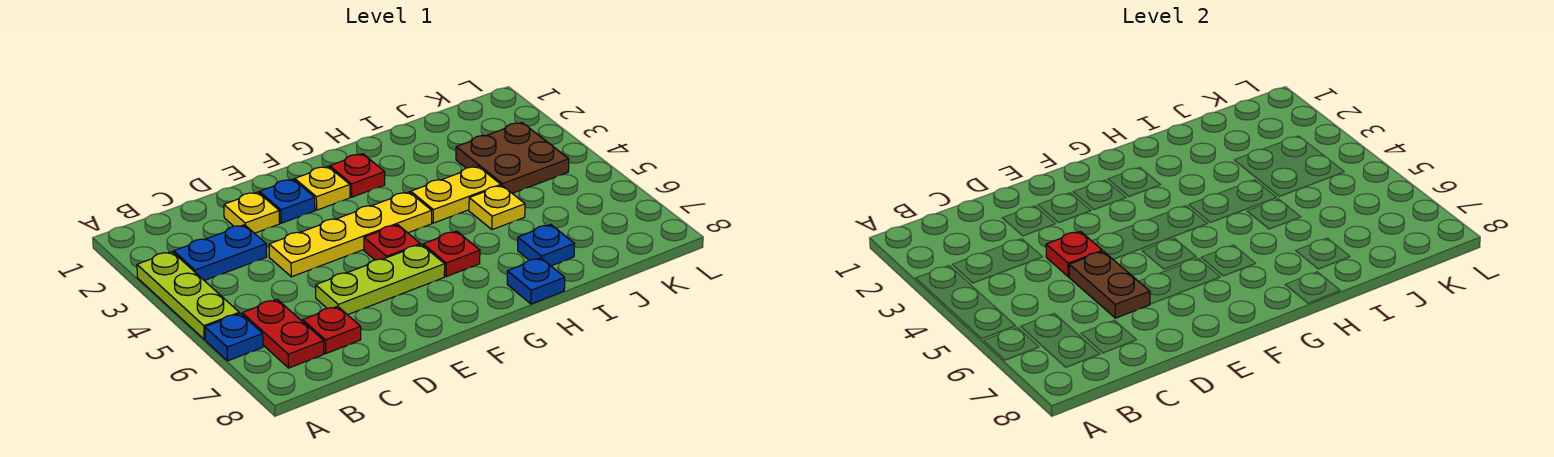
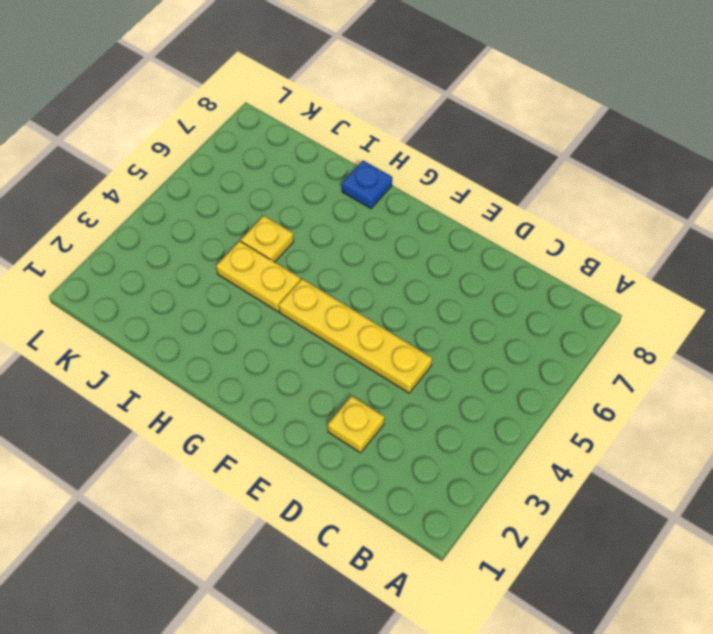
none -> lime plate A3:A5 level 1
none -> blue plate A6 level 1
none -> blue plate B3:C3 level 1

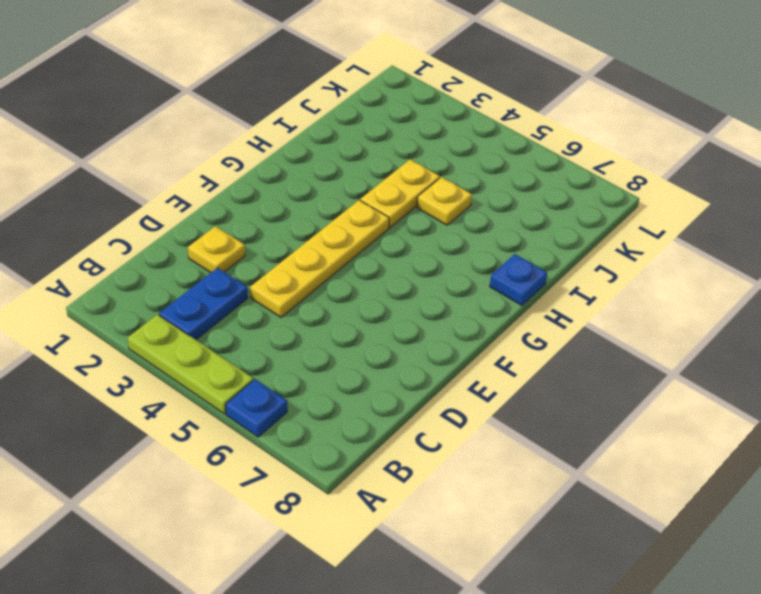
none -> red plate B6:B7 level 1
none -> red plate C7 level 1
none -> lime plate D6:F6 level 1

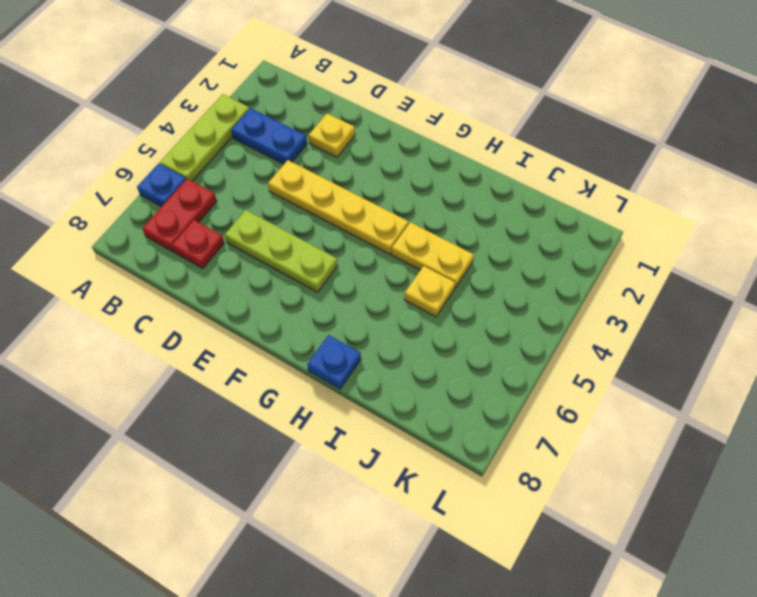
none -> blue plate E2 level 1
none -> yellow plate F2 level 1
none -> red plate F5 level 1

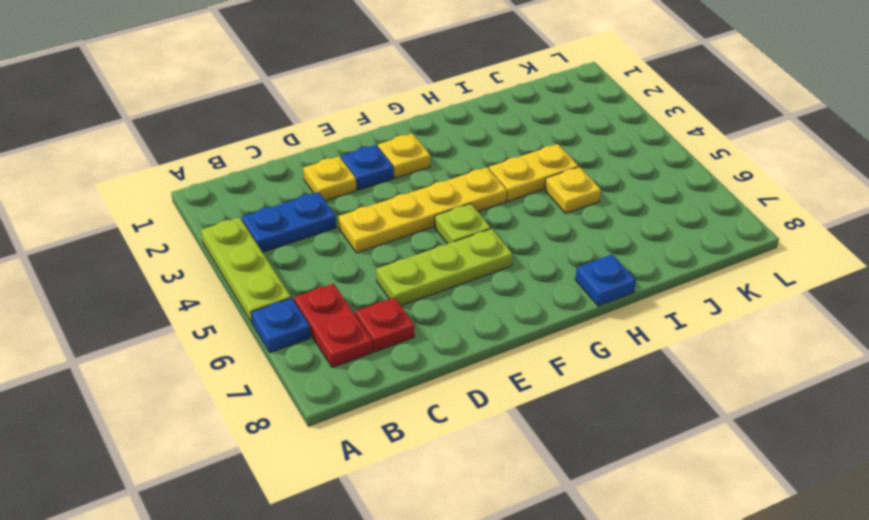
lime plate F5 level 1 -> red plate F5 level 1
none -> red plate G2 level 1
none -> red plate G6 level 1
none -> blue plate I7 level 1

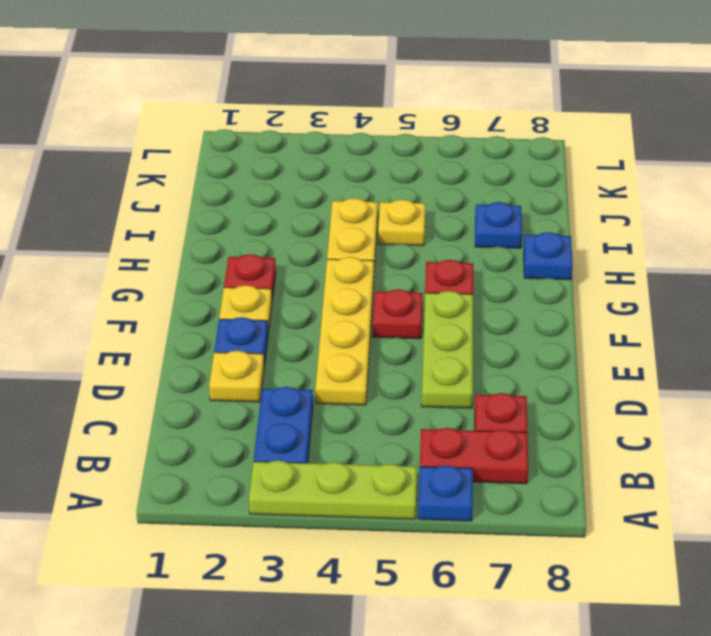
none -> brown plate J3:K4 level 1
none -> red plate D4 level 2
none -> brown plate D5:D6 level 2

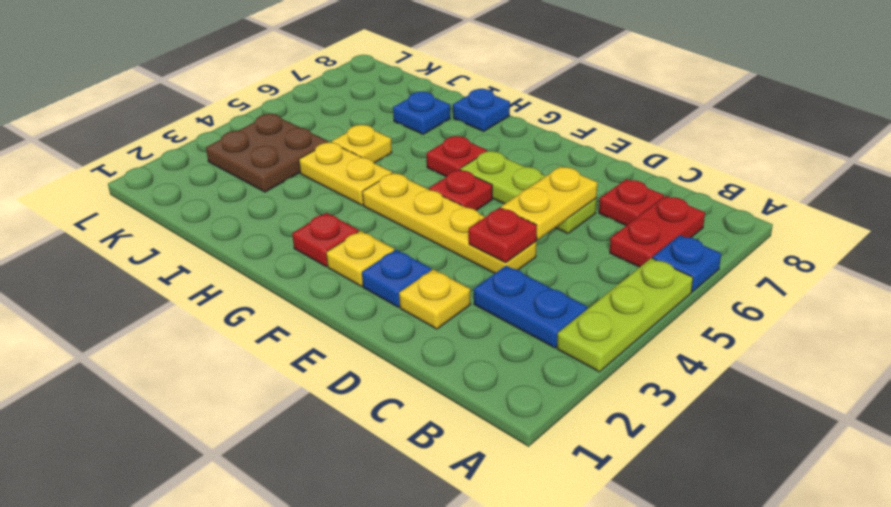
yellow plate D5:D6 level 2 -> brown plate D5:D6 level 2

